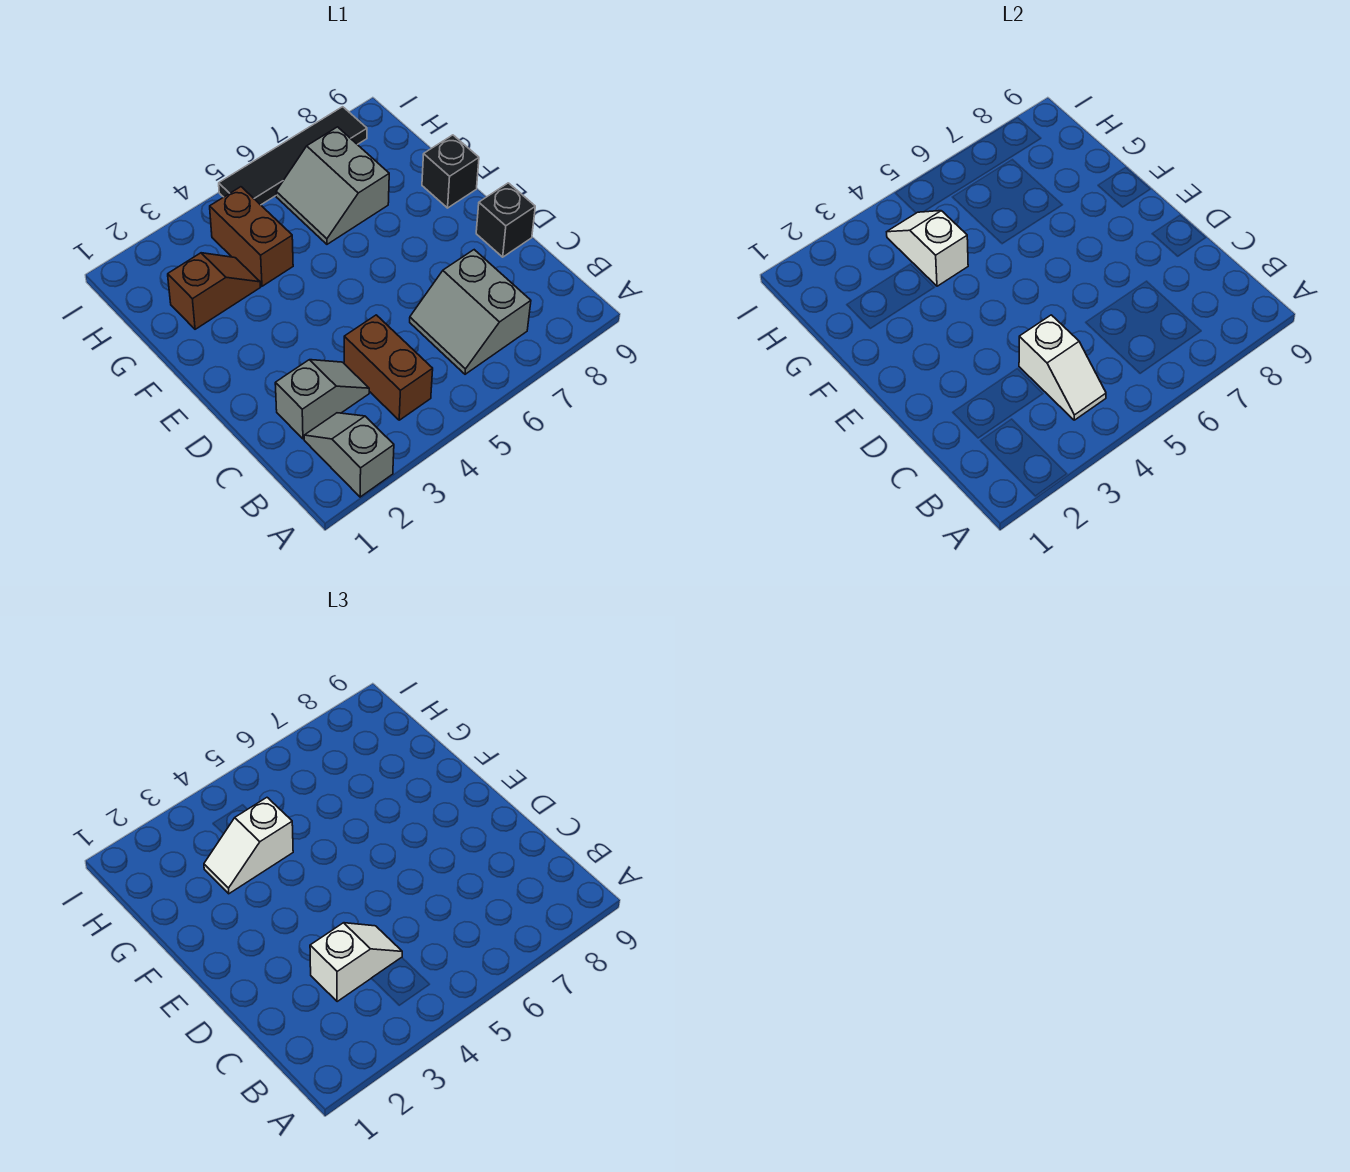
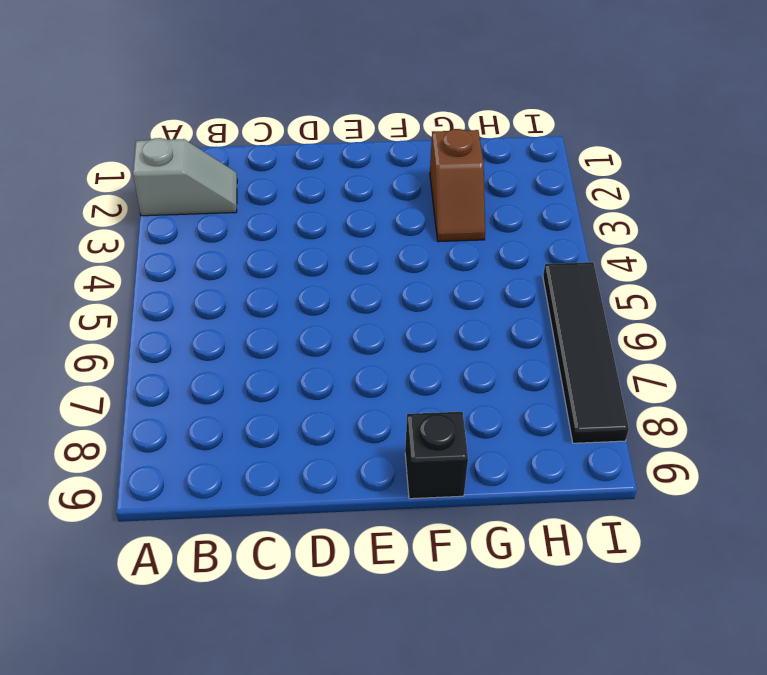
none -> brown brick B4:C4 level 1
none -> grey slope B6:C7 level 1 top 7
none -> grey slope C2:C3 level 1 top 2

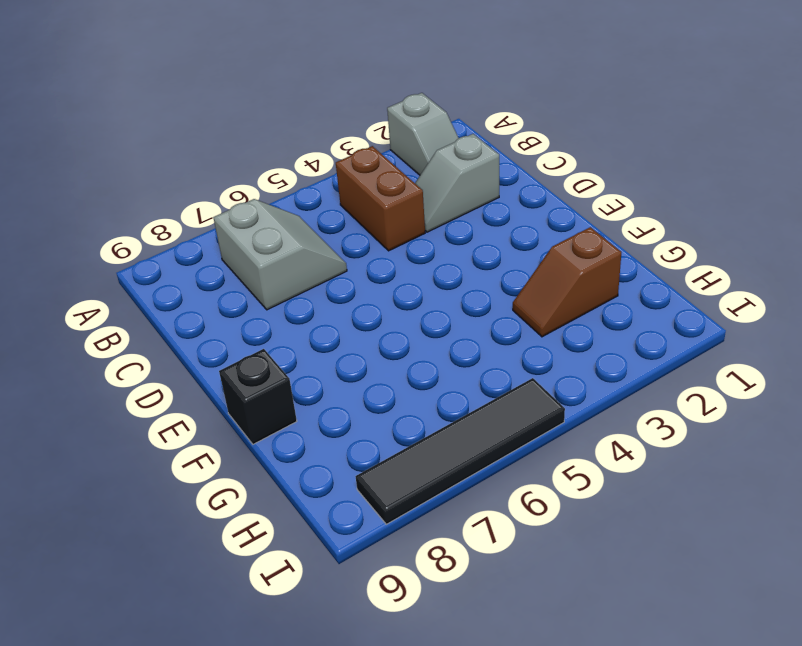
none -> black brick D9 level 1
none -> brown brick G4:H4 level 1
none -> grey slope G6:H7 level 1 top 7

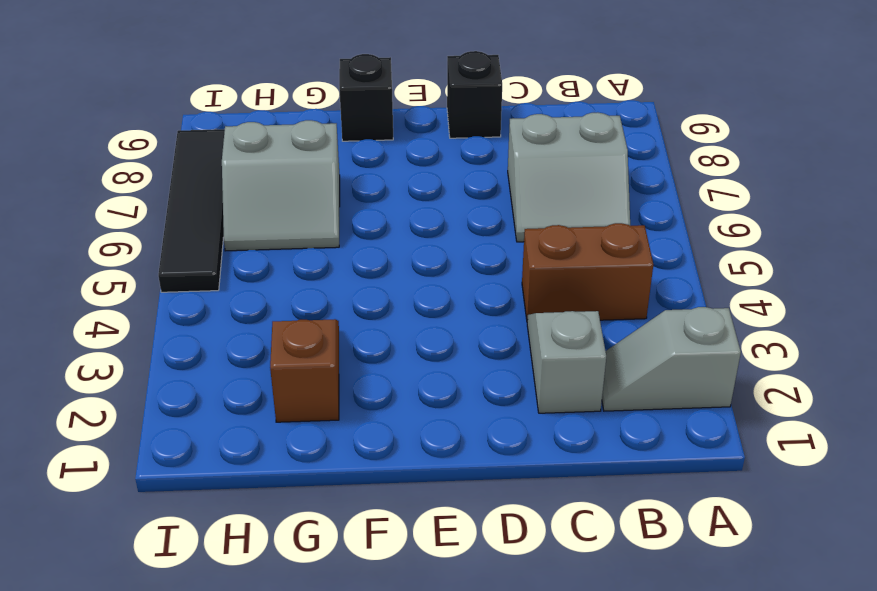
none -> brown brick G4:H4 level 1
none -> white slope B4:C4 level 2 top C
none -> white slope G4:H4 level 2 top G

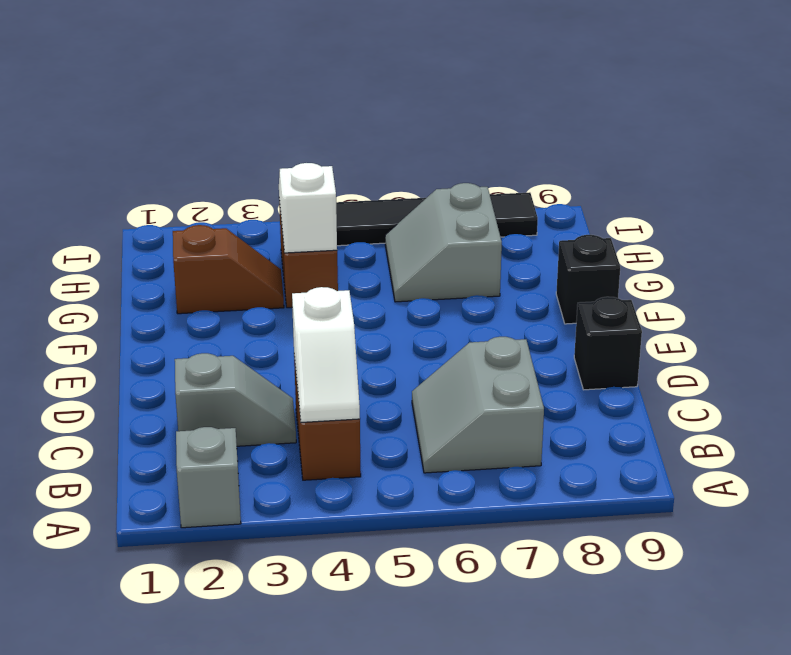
none -> white slope C3:C4 level 3 top 3
none -> white slope G3:G4 level 3 top 4

